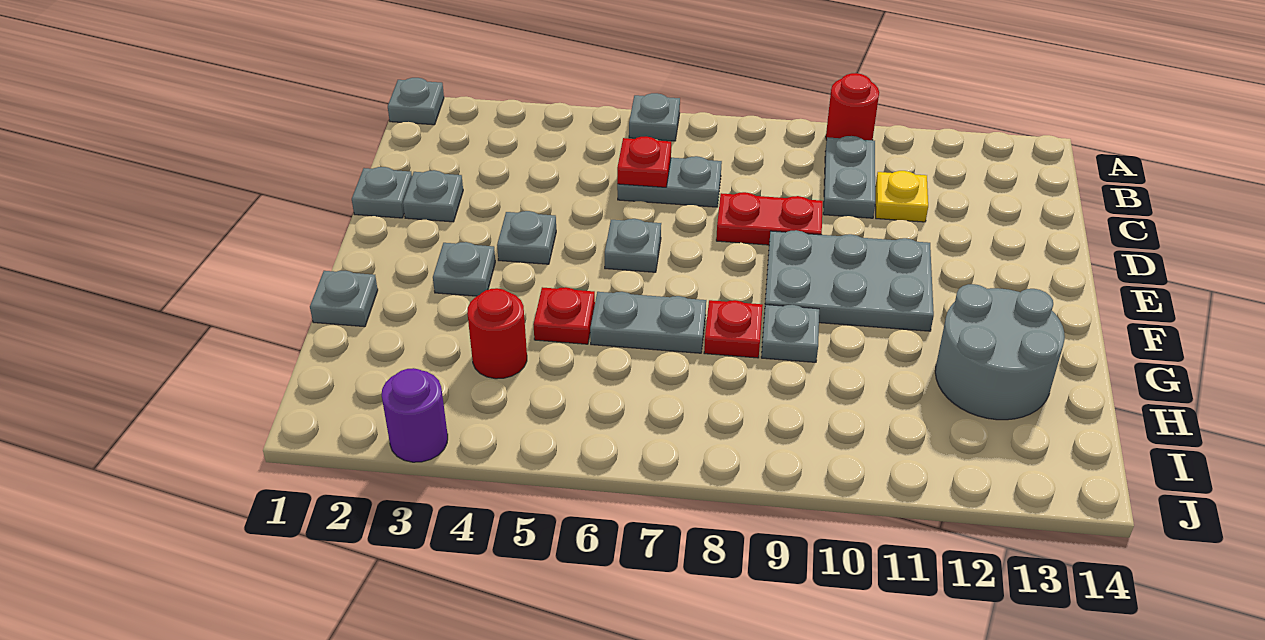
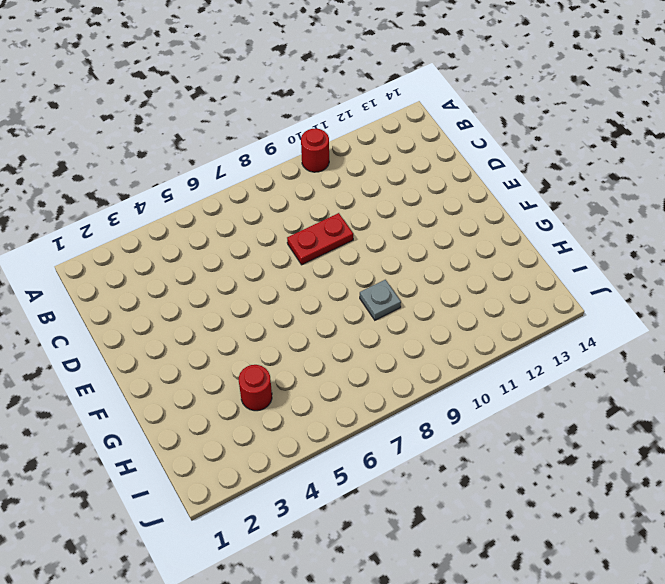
none -> grey plate A1 level 1
none -> grey plate A6 level 1
none -> grey plate B10:C10 level 1

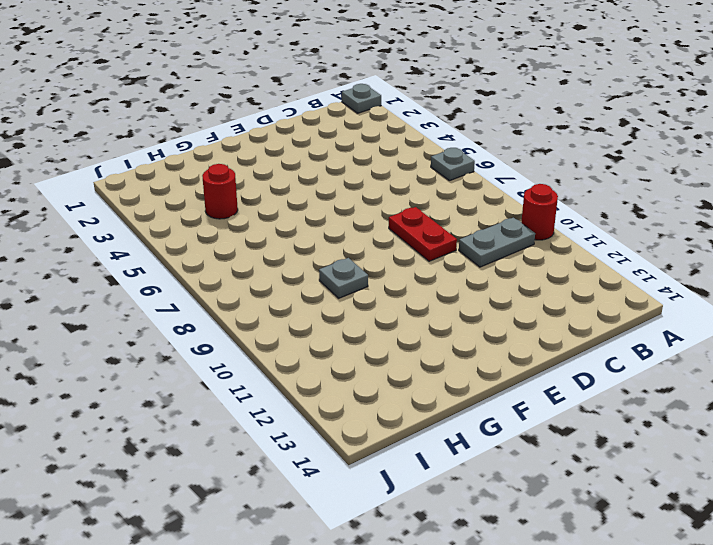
none -> grey plate C6:C7 level 1
none -> yellow plate C11 level 1
none -> grey plate D1 level 1

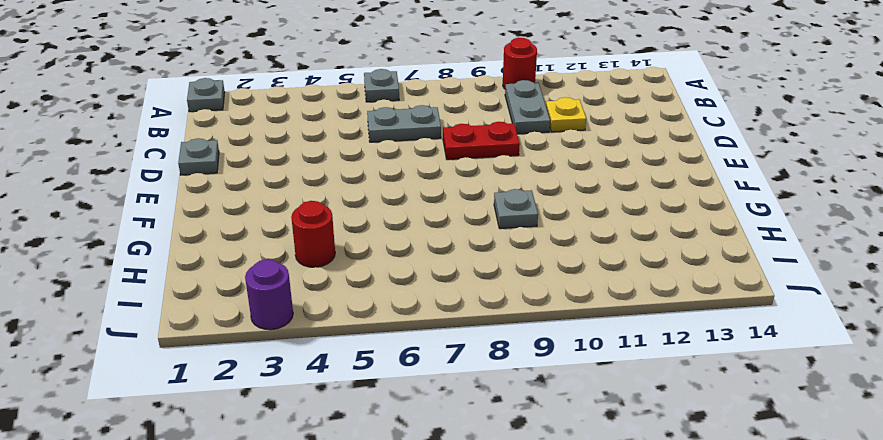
none -> grey plate D2 level 1
none -> grey plate E4 level 1
none -> grey plate E6 level 1

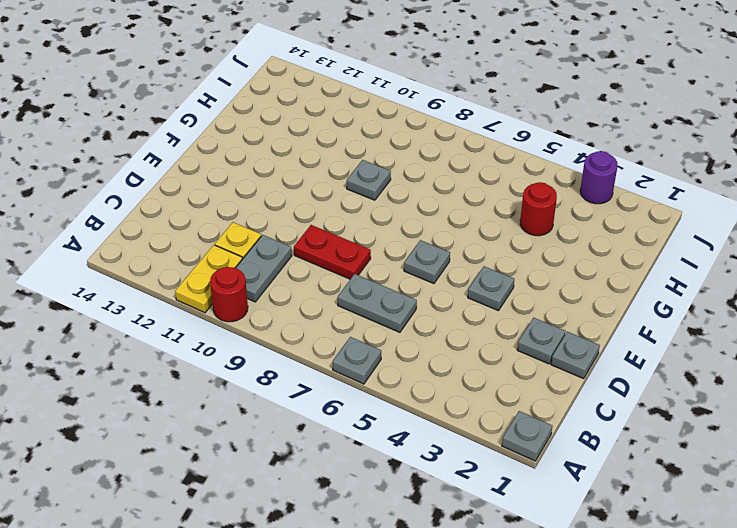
yellow plate A11:B11 level 1 -> none
none -> grey plate E9:F11 level 1
none -> grey plate F3 level 1
none -> grey plate G1 level 1

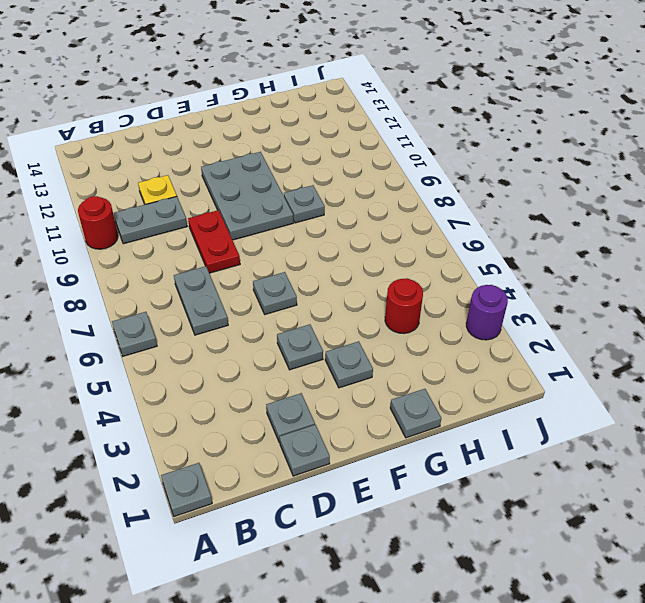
none -> red plate G5 level 1
none -> grey plate G6:G7 level 1
none -> red plate G8 level 1

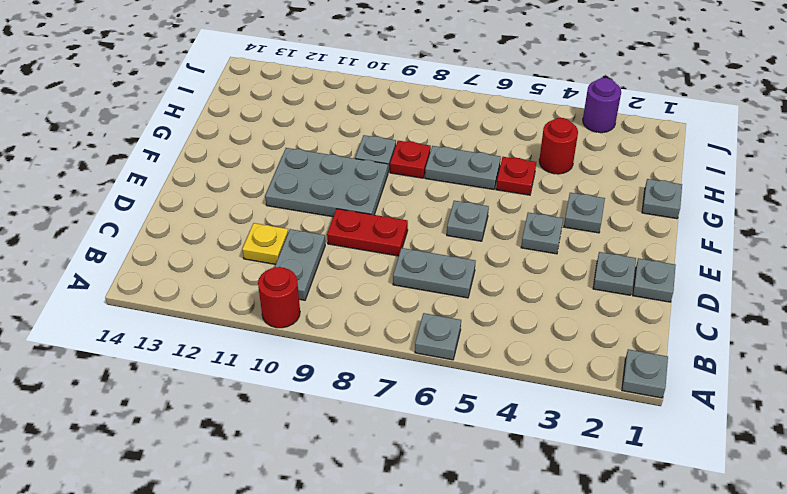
none -> grey round brick G12:H13 level 1
none -> red plate C6 level 2

